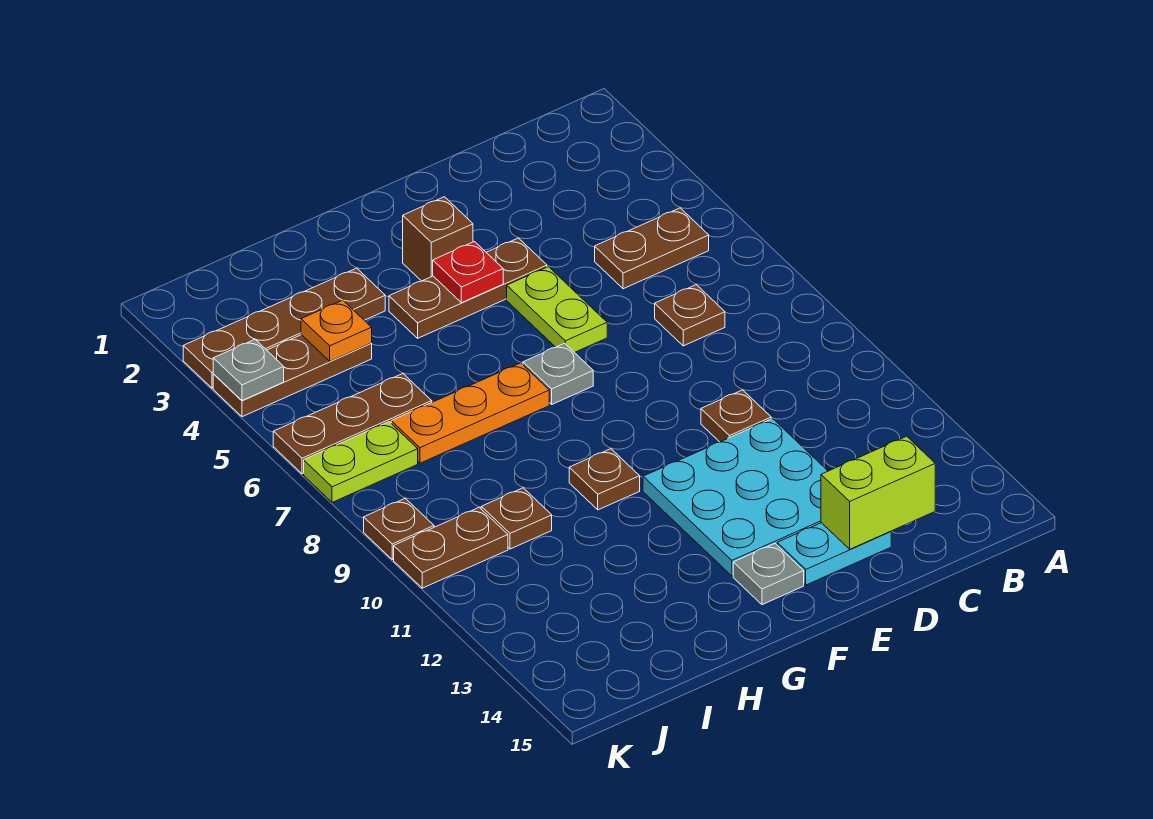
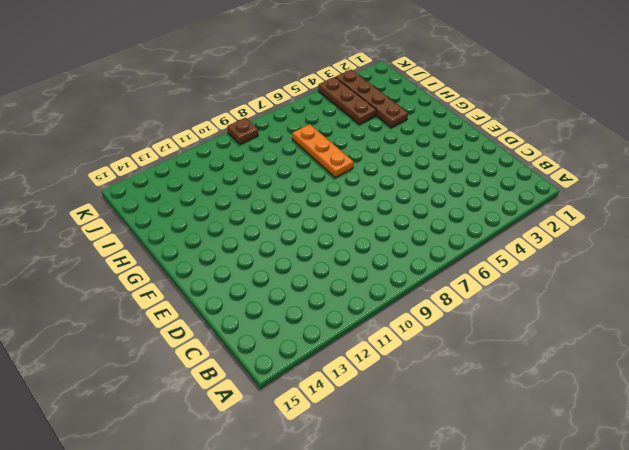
none -> brown plate B5:C5 level 1
none -> brown plate C7 level 1
none -> brown plate D10 level 1

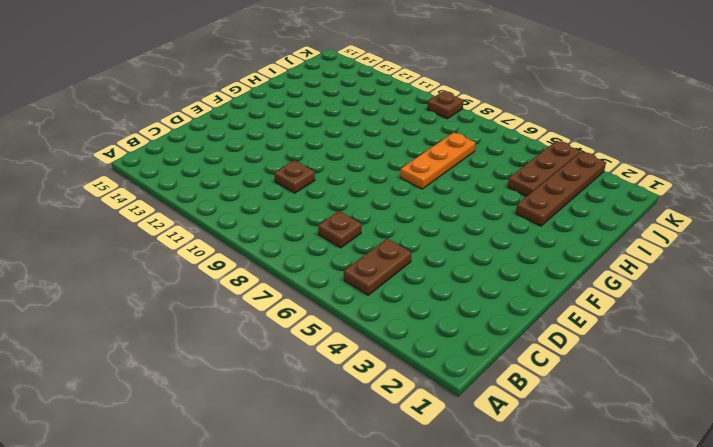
none -> cyan plate D11:F13 level 1
none -> cyan plate D14:E14 level 1
none -> brown plate E4:G4 level 1

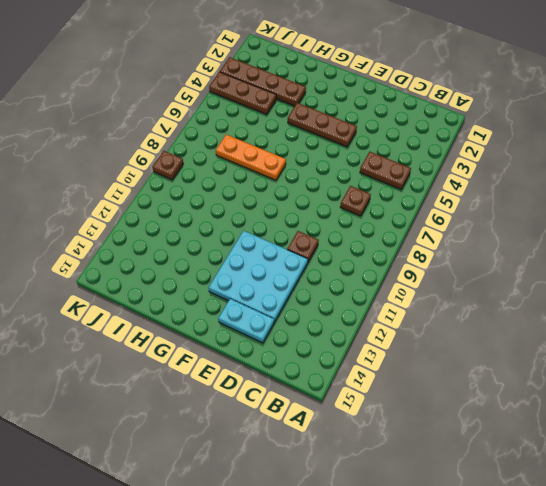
none -> lime plate E5:E6 level 1
none -> brown brick F3 level 1
none -> grey plate F7 level 1

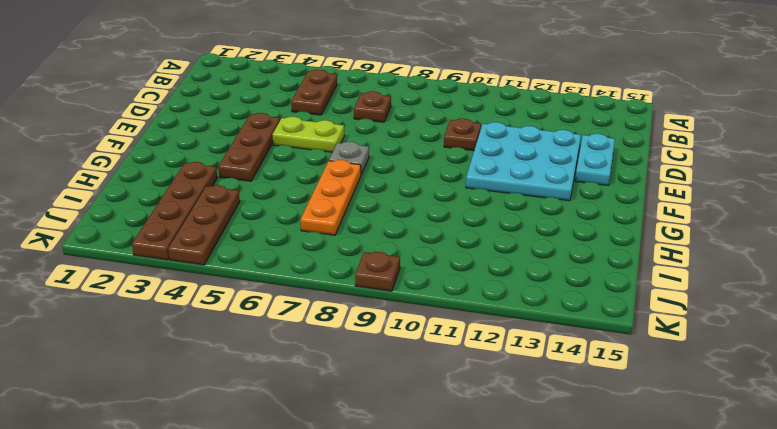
none -> brown brick F3 level 1
none -> grey plate F14 level 1
none -> brown plate G10 level 1

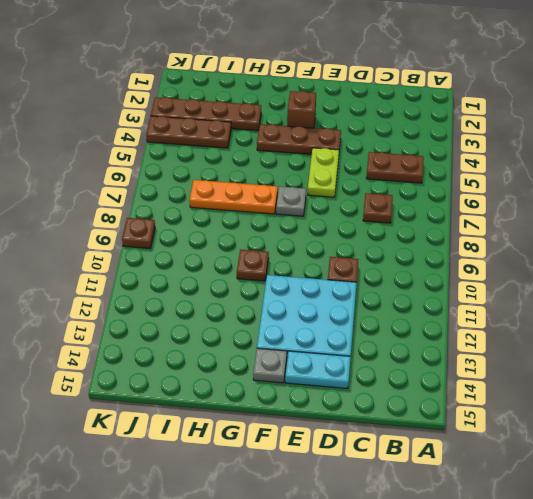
none -> brown plate I6:K6 level 1
none -> brown plate I10 level 1
none -> lime plate J7:K7 level 1

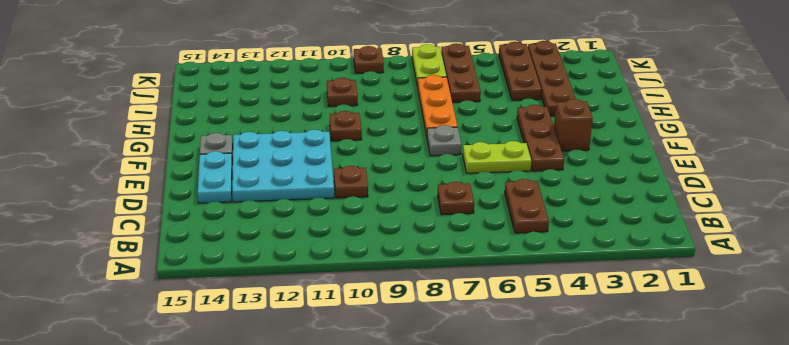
none -> brown plate J10:K10 level 1
none -> lime brick C14:D14 level 2
none -> red plate F4 level 2

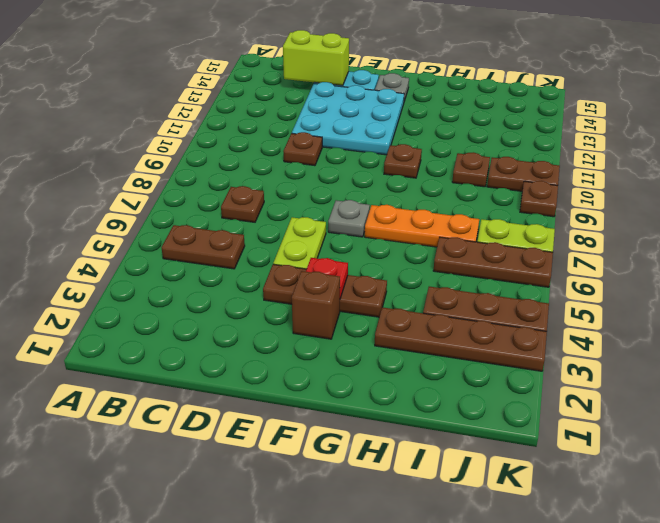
none -> orange plate I4 level 2
none -> grey plate K4 level 2

